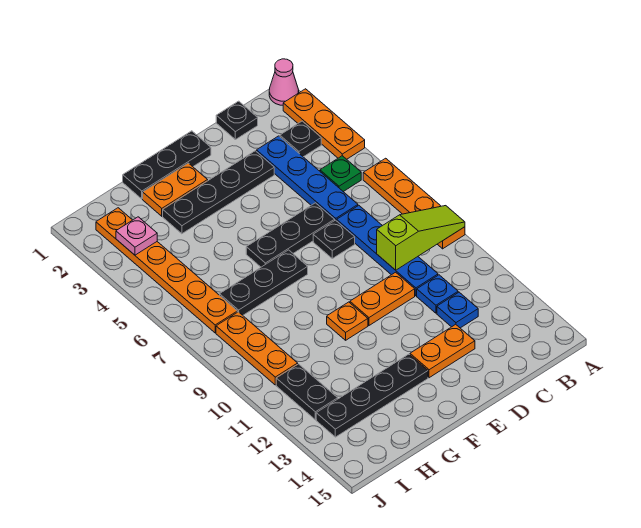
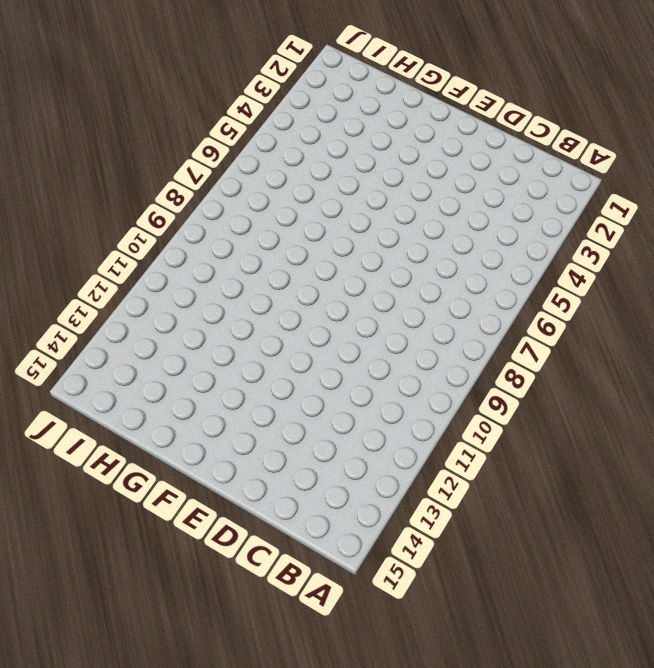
none -> pink cone A1 level 1
none -> orange plate A2:A4 level 1
none -> orange plate A6:A9 level 1

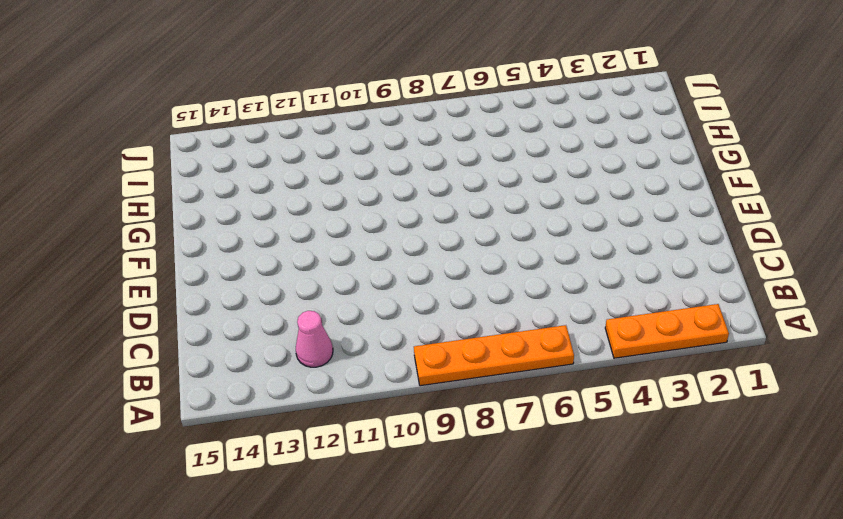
pink cone B12 level 1 -> pink cone A1 level 1
none -> black plate B3 level 1
none -> green plate B5 level 1
none -> black plate C1 level 1

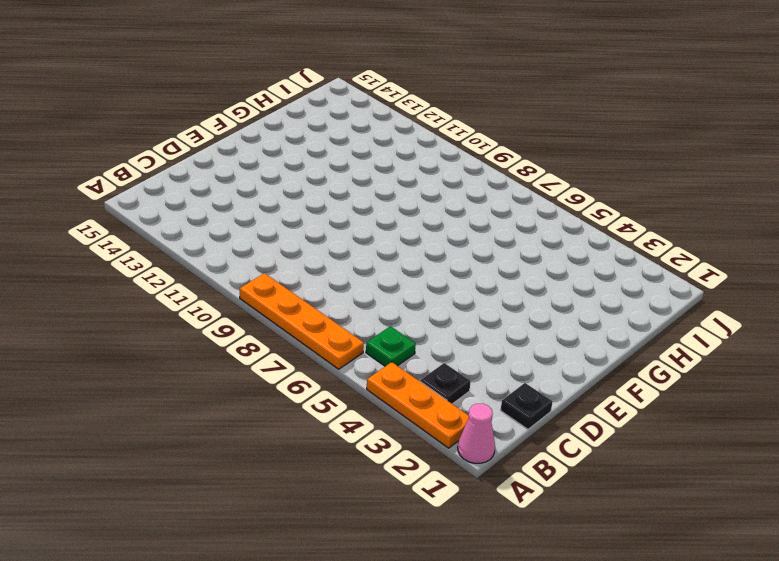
none -> blue plate C3:C6 level 1
none -> blue plate C7:C10 level 1
none -> blue plate C11 level 1

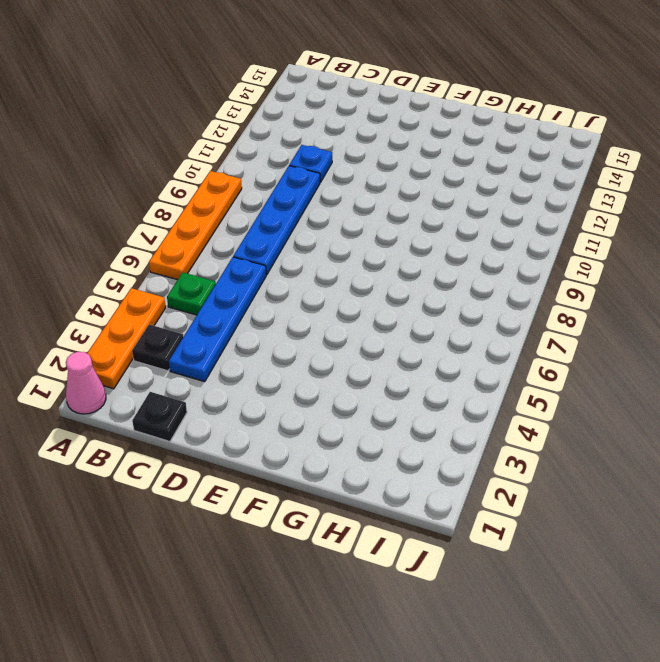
none -> blue plate C12 level 1
none -> black plate D3:G3 level 1
none -> black plate D6:F6 level 1

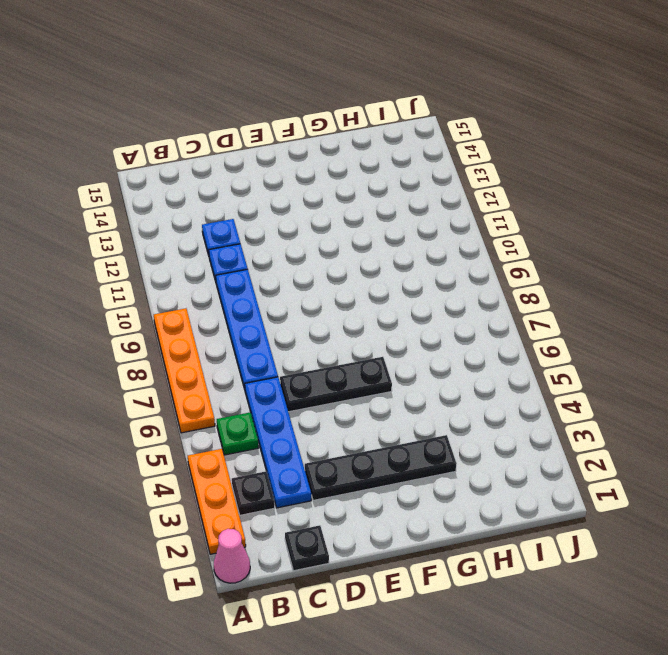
none -> black plate D7 level 1
none -> orange plate D10:E10 level 1
none -> orange plate D13:E13 level 1

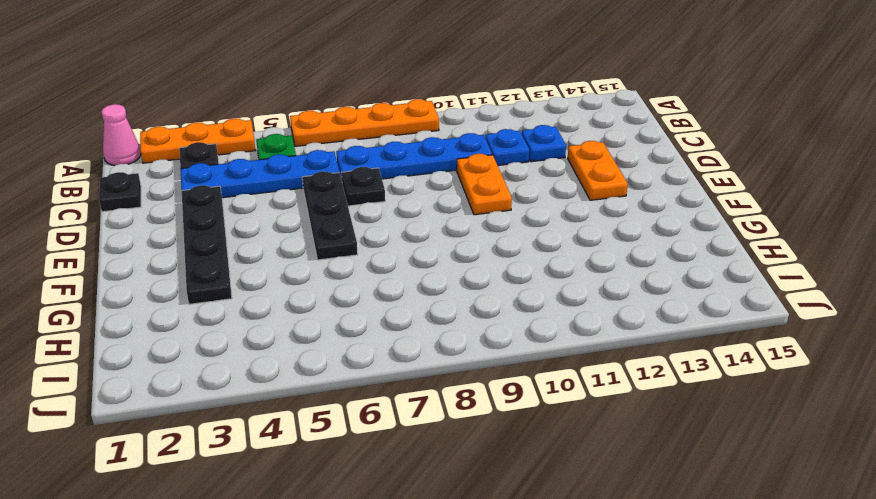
none -> black plate E1:G1 level 1
none -> orange plate F2:G2 level 1
none -> black plate F7:H7 level 1

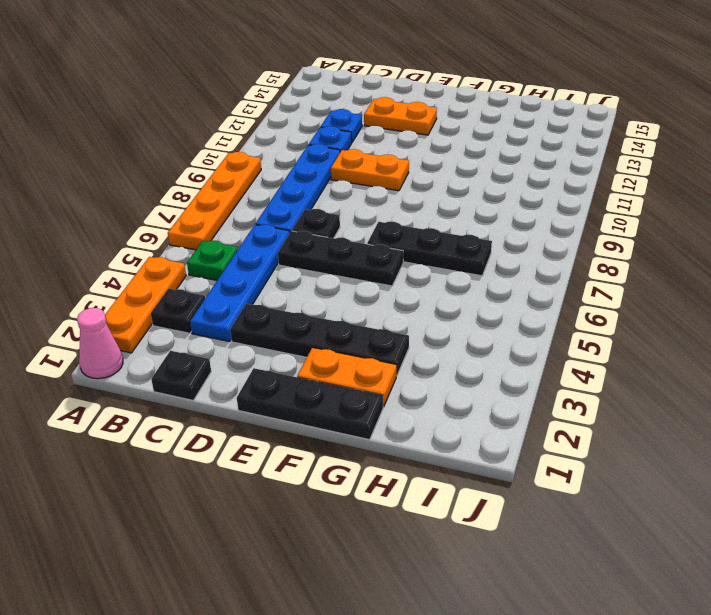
none -> orange plate F10 level 1
none -> black plate F13:I13 level 1
none -> orange plate I2:I7 level 1

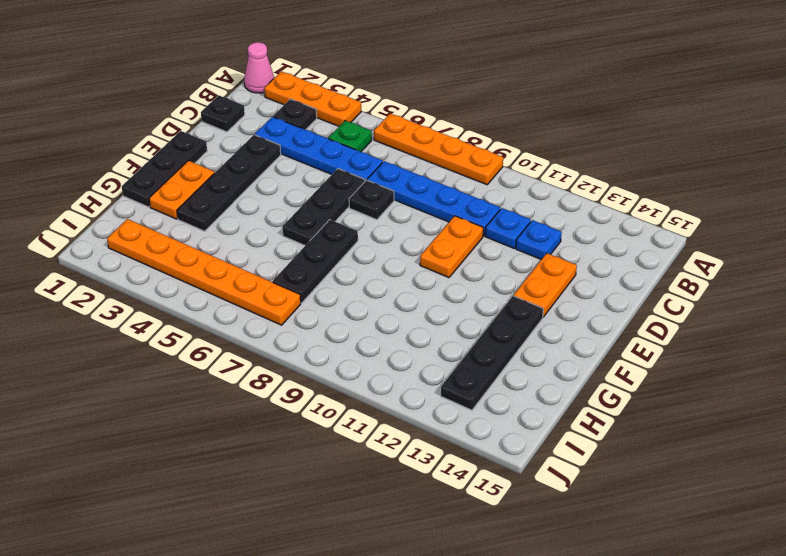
none -> orange plate F10 level 1
none -> orange plate I8:I10 level 1
none -> black plate I11:I12 level 1

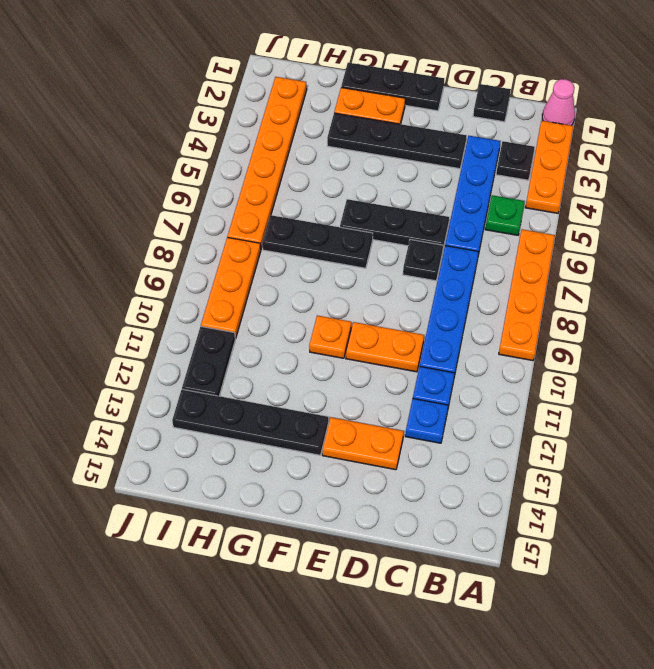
none -> lime slope A9:C9 level 2 top C
none -> pink plate I3 level 2

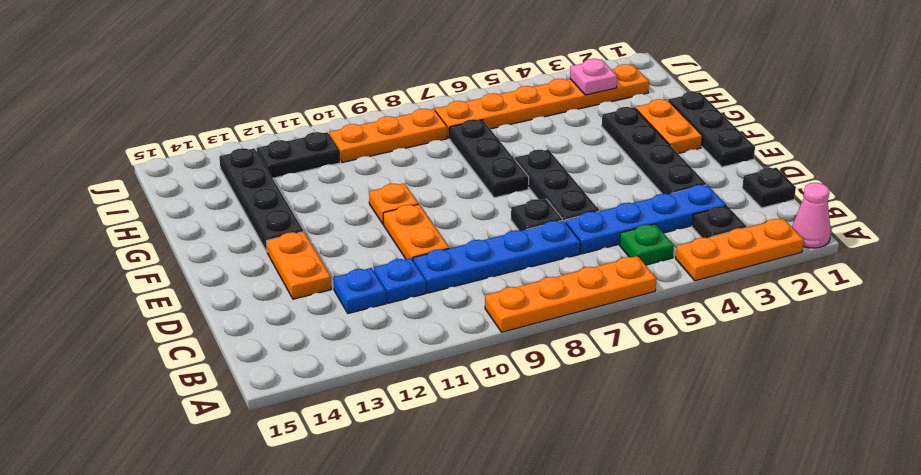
none -> lime slope A9:C9 level 2 top C

